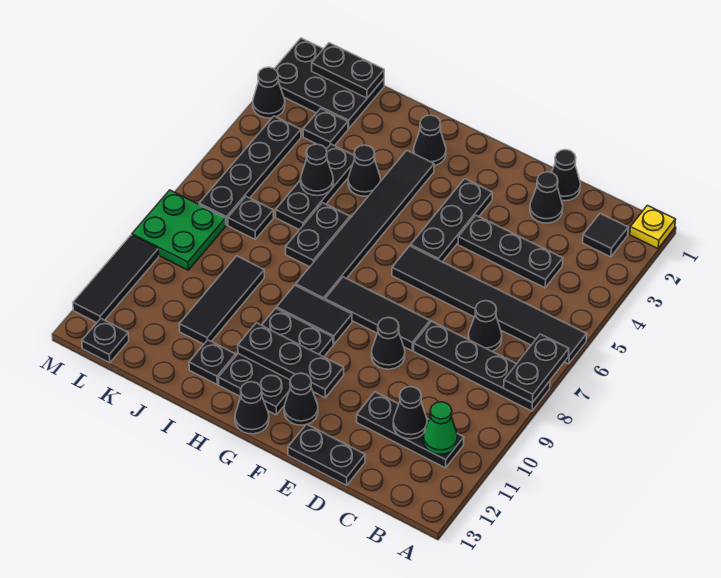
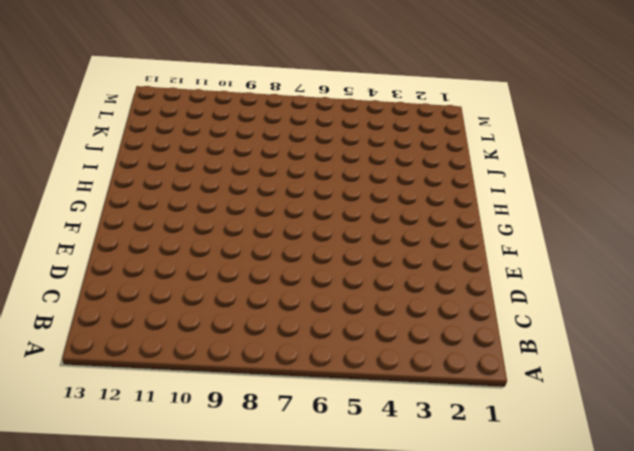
none -> yellow plate A1 level 1
none -> black tile A6:F6 level 1
none -> black plate A8:D8 level 1
none -> black tile B2 level 1

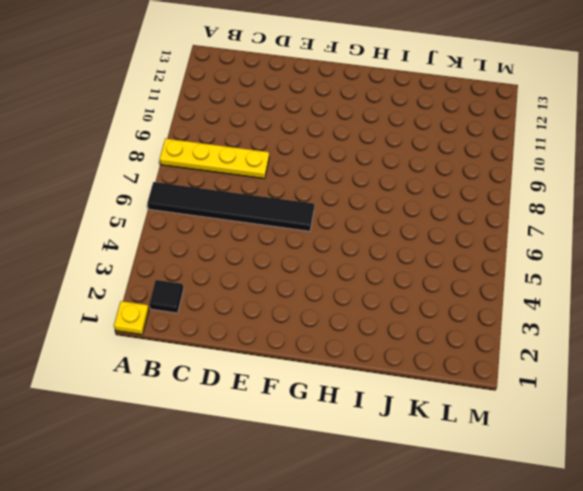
yellow plate A8:D8 level 1 -> black plate A8:D8 level 1
none -> black plate B11:D11 level 1
none -> black plate C4:E4 level 1
none -> black cone C7 level 1
none -> black cone D1 level 1

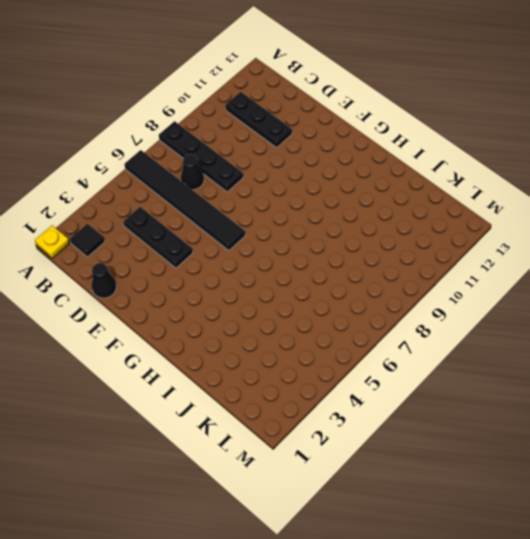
none -> black cone D2 level 1
none -> black plate D13:E13 level 1
none -> black tile E8:G8 level 1
none -> black cone E9 level 1

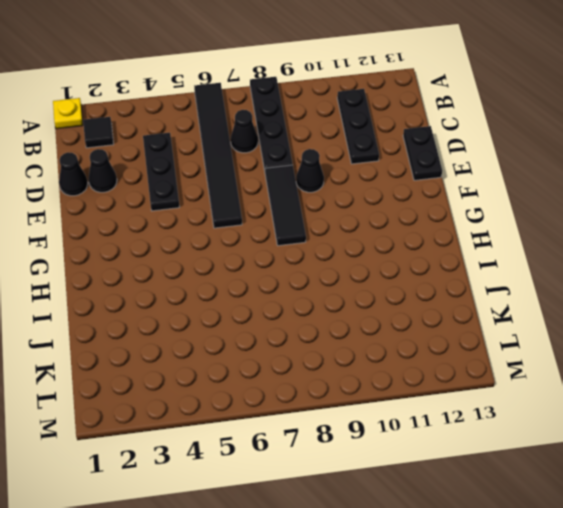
none -> black plate F3:F5 level 1
none -> black cone F12 level 1
none -> black tile G9:H9 level 1
none -> black plate G10:H12 level 1

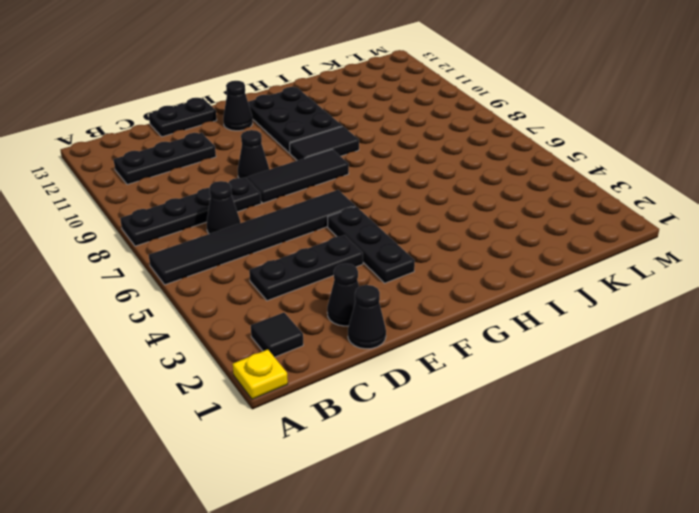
none -> black cone G13 level 1
none -> black cone H2 level 1
none -> black tile H3:H8 level 1
none -> black cone I4 level 1

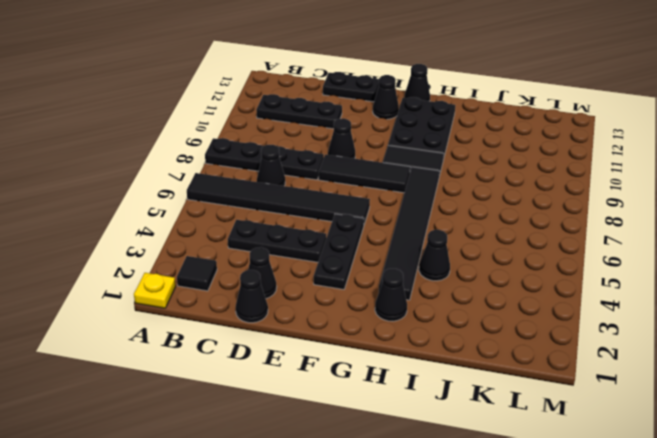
none -> black plate I6:I7 level 1
none -> black plate I12 level 1
none -> black plate J4:J6 level 1
none -> black tile J9:J11 level 1

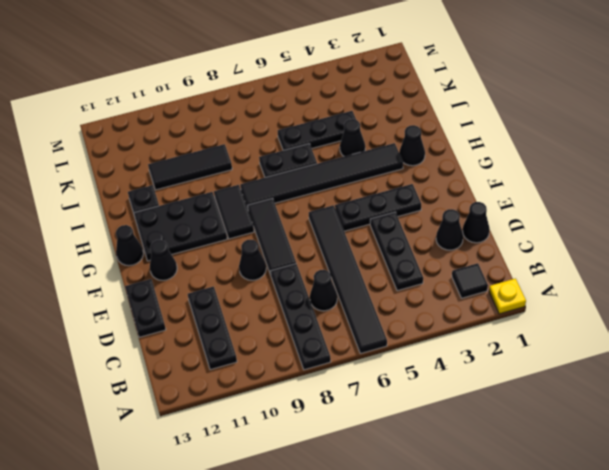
none -> black plate K1:M2 level 1
none -> black plate K3 level 1
none -> black plate K7 level 1
none -> black plate L4:L7 level 1

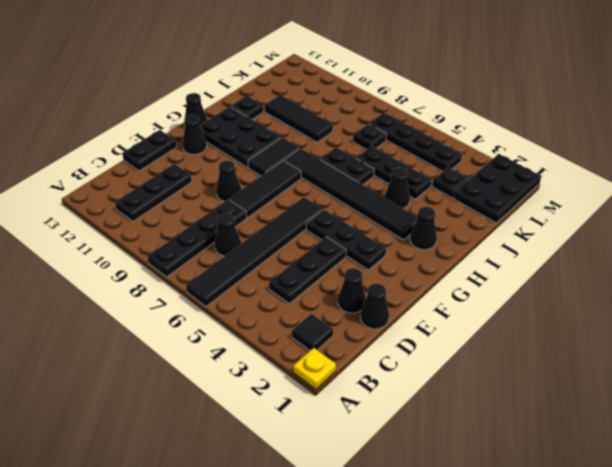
none -> green plate L8:M9 level 1
none -> black plate L13 level 1
none -> black cone M3 level 1
none -> black tile M10:M12 level 1

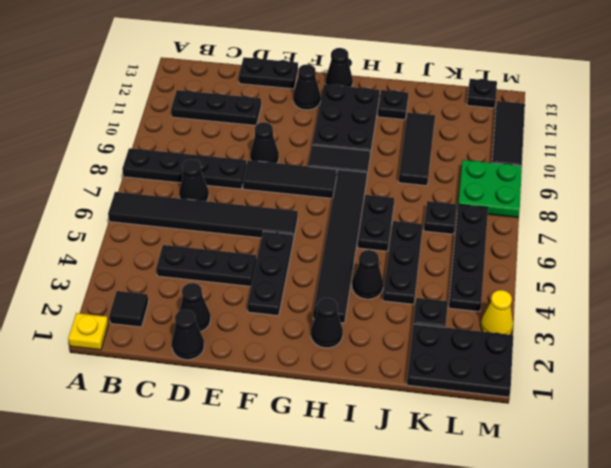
yellow cone M3 level 1 -> black cone M3 level 1
none -> black plate A7:A8 level 2
none -> green cone B11 level 2
none -> black cone C11 level 2
none -> black plate F11:H11 level 2

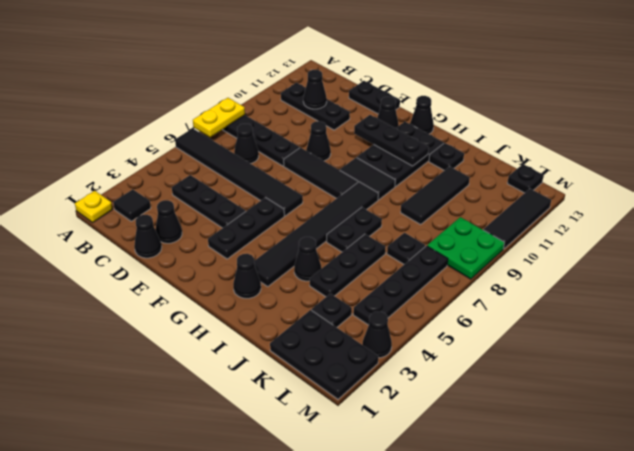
yellow plate A7:A8 level 2 -> black plate A7:A8 level 2
none -> green cone B11 level 2
none -> black cone J5 level 2
none -> black plate K1:L1 level 2

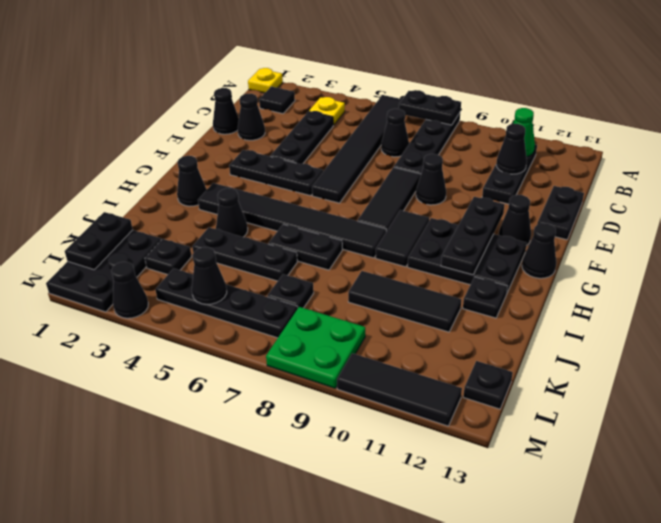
yellow plate B4 level 1 -> none
black cone L5 level 2 -> black cone J5 level 2

